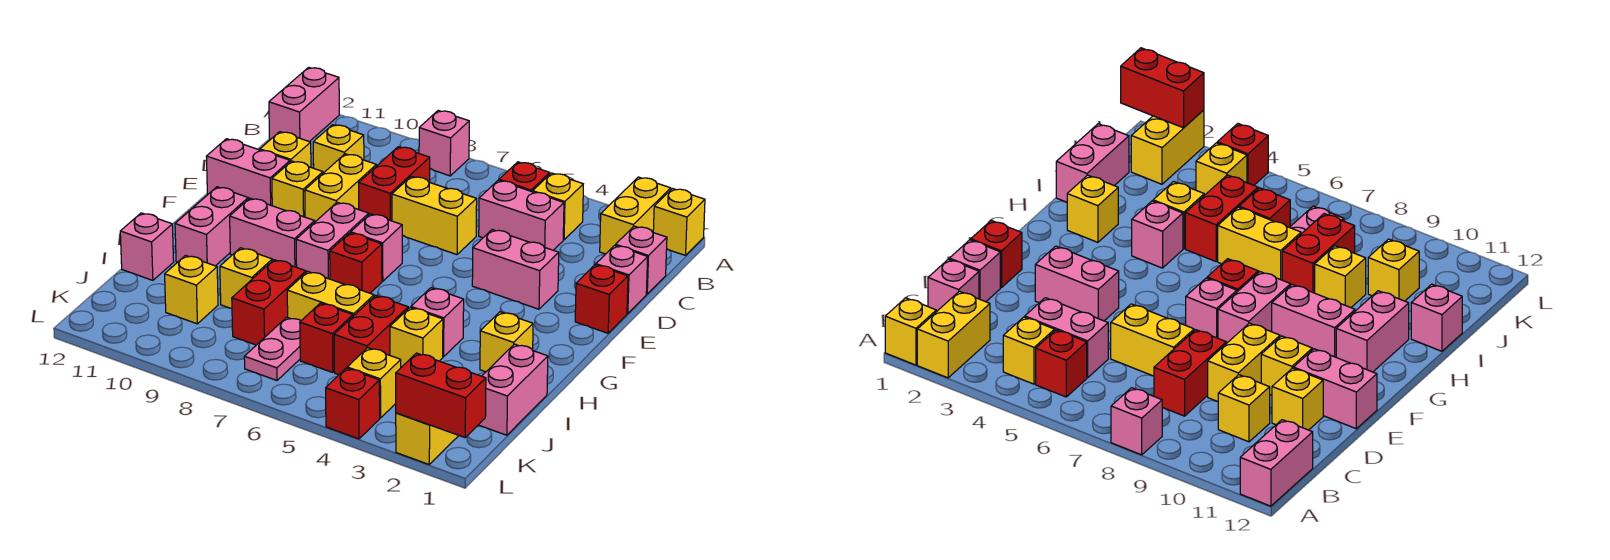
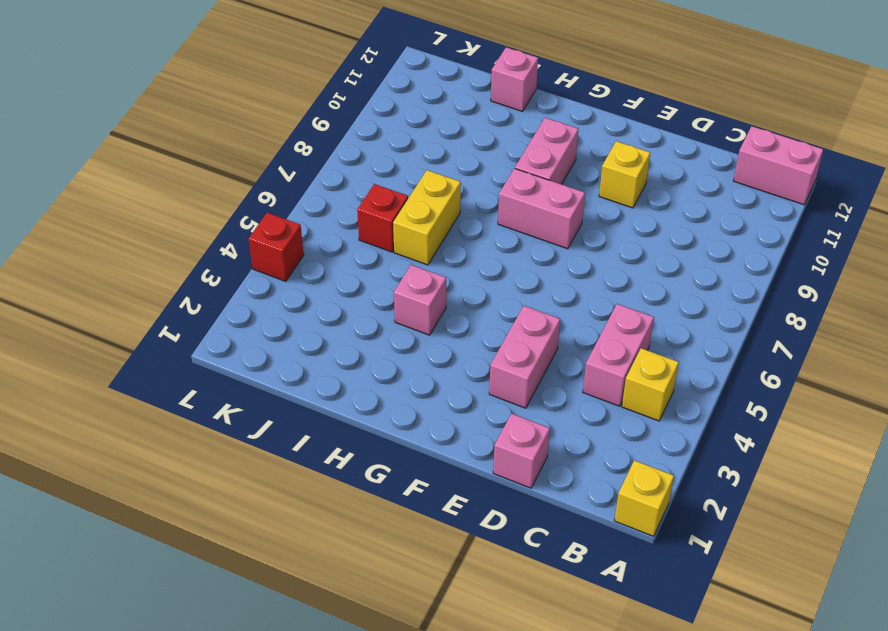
none -> yellow brick A2:B2 level 1
none -> pink brick A8 level 1
none -> red brick B5 level 1
none -> pink brick C1 level 1

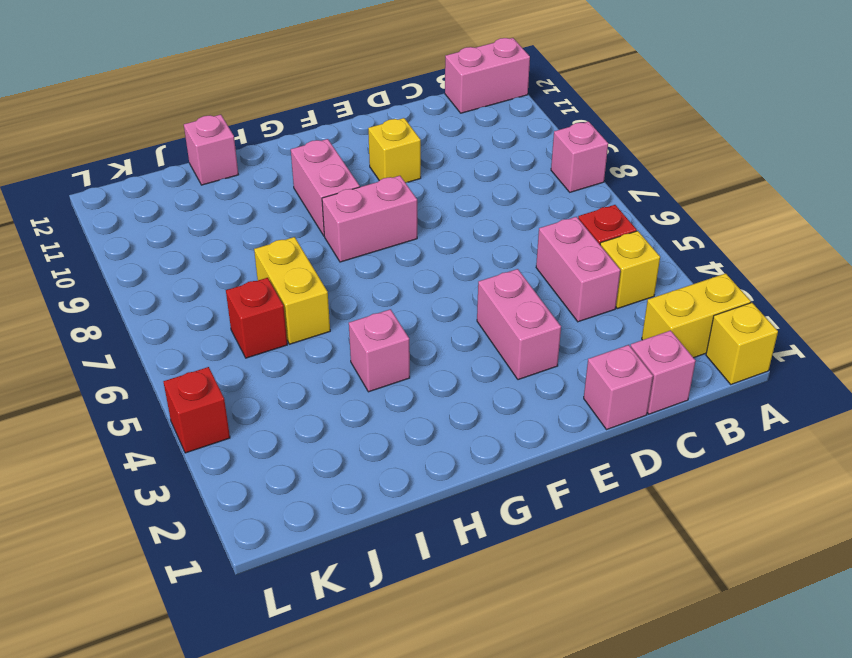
none -> red brick C8:D8 level 1
none -> yellow brick C10 level 1
none -> yellow brick D6:D7 level 1
none -> yellow brick D9:E9 level 1

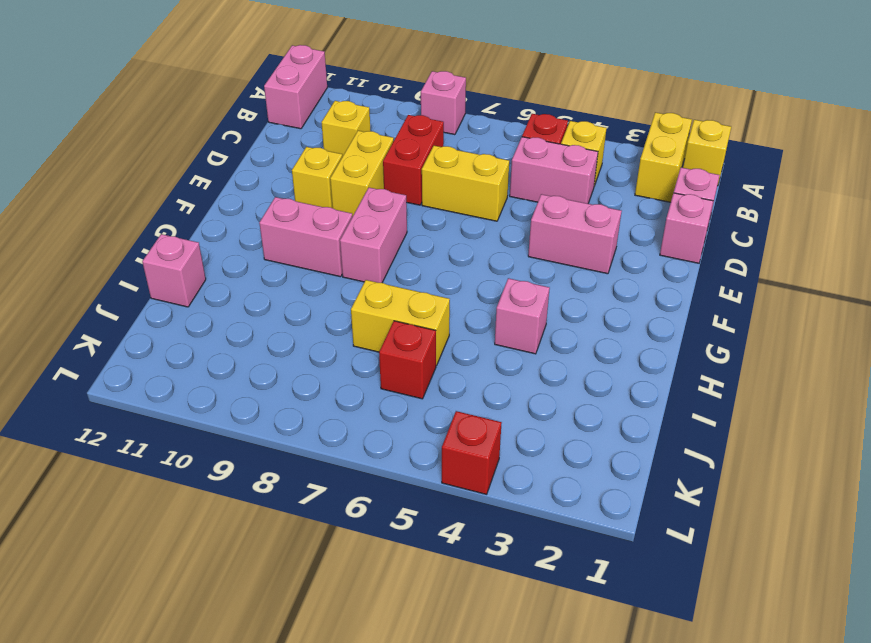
none -> yellow brick D11 level 1
none -> red brick E1 level 1
none -> pink brick E11:E12 level 1
none -> pink brick F7 level 1

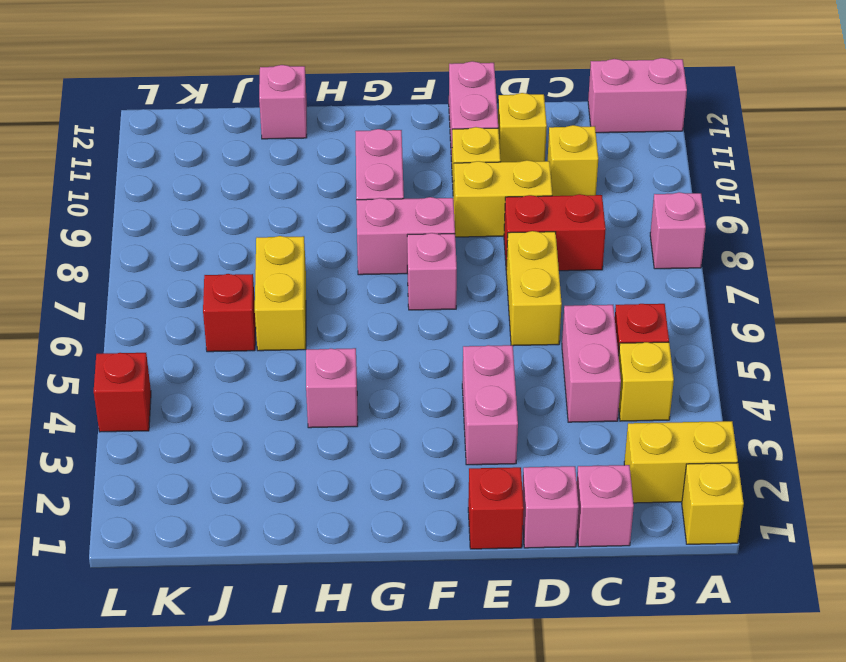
none -> red brick G7 level 1
none -> pink brick G11:H11 level 1
none -> yellow brick H2 level 1
none -> pink brick I1:J1 level 1

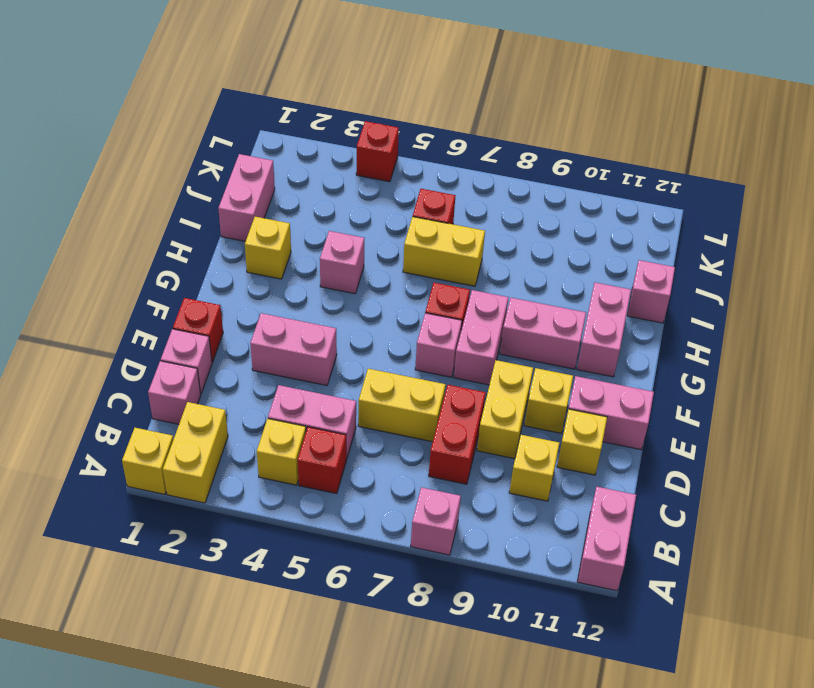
none -> yellow brick I4 level 1
none -> red brick I5:J5 level 1
none -> red brick I8:J8 level 1
none -> yellow brick I9 level 1

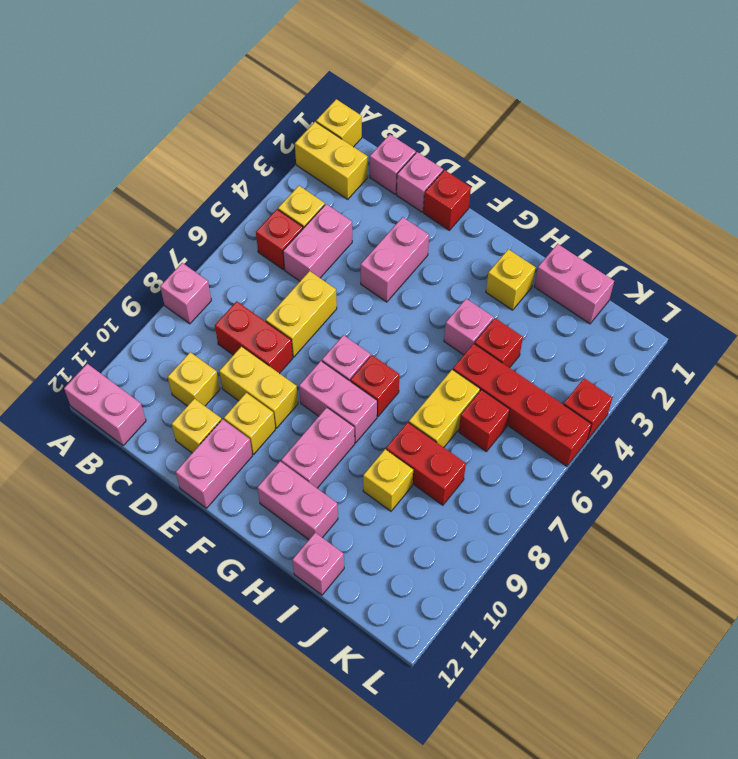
red brick I4 level 1 -> yellow brick I4 level 1
red brick I5:L5 level 1 -> red brick I5:J5 level 1
none -> pink plate J7:K7 level 1
none -> yellow brick J10 level 1
none -> yellow brick K2:L2 level 1
none -> yellow brick K4 level 1

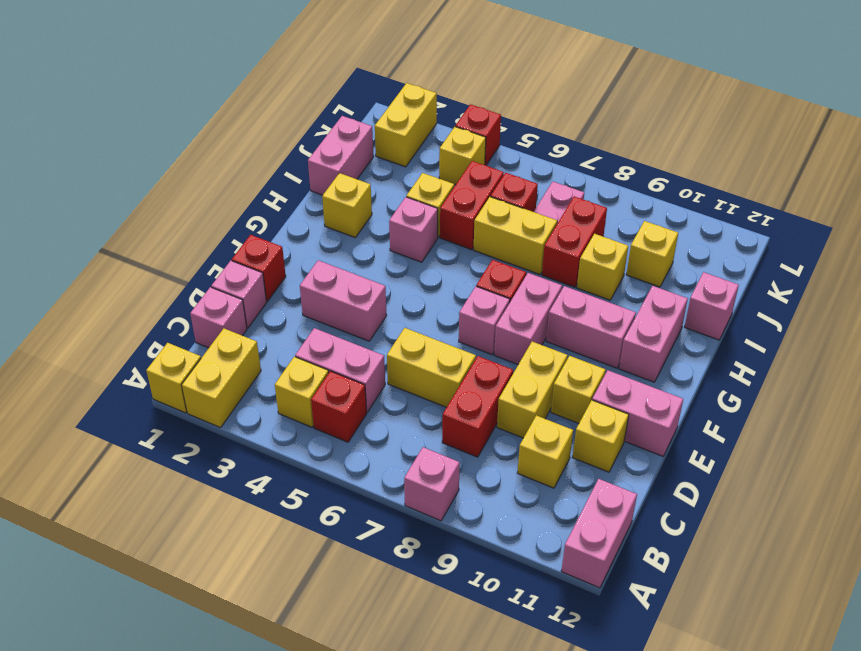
none -> red brick L1:L2 level 2

